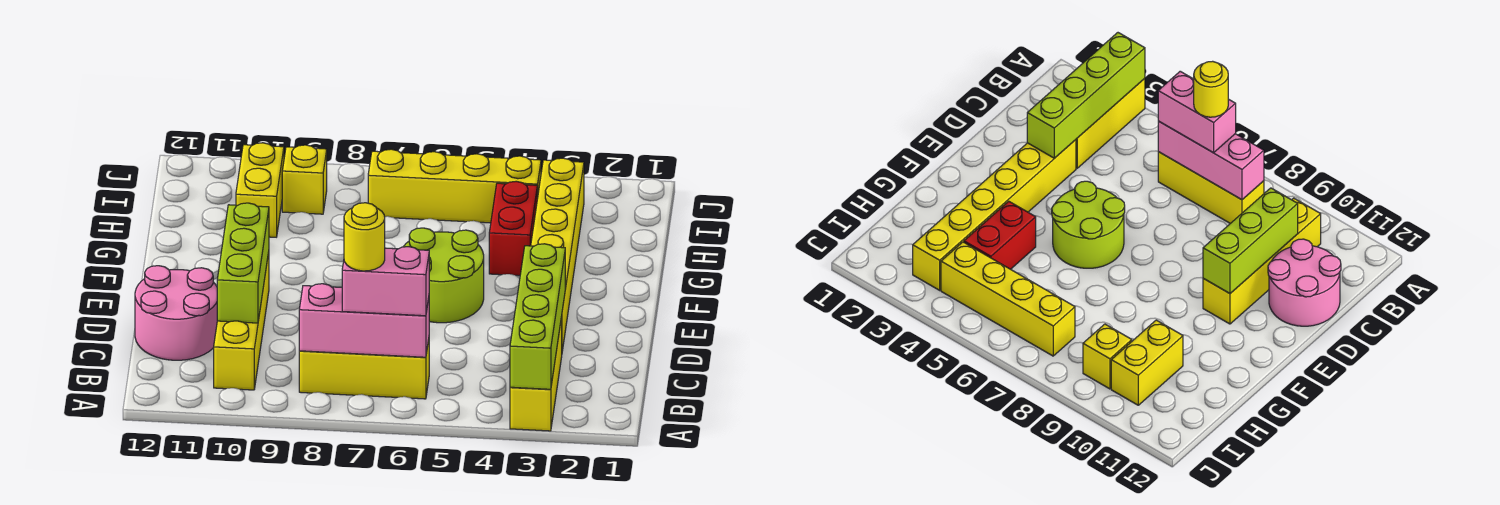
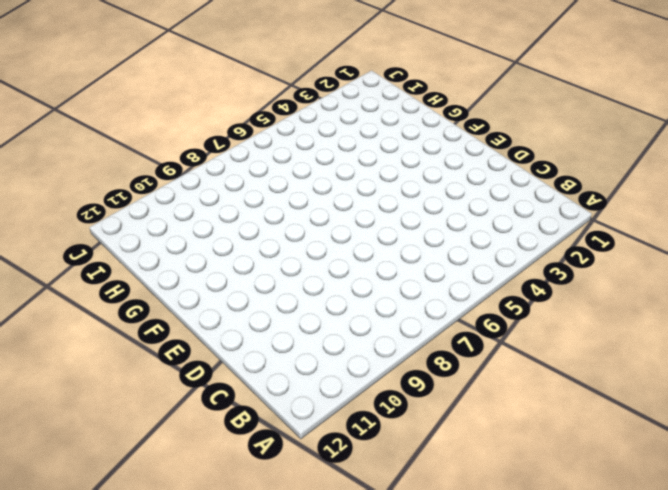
none -> yellow brick A3:C3 level 1
none -> yellow brick B6:B8 level 1
none -> yellow brick B10:E10 level 1

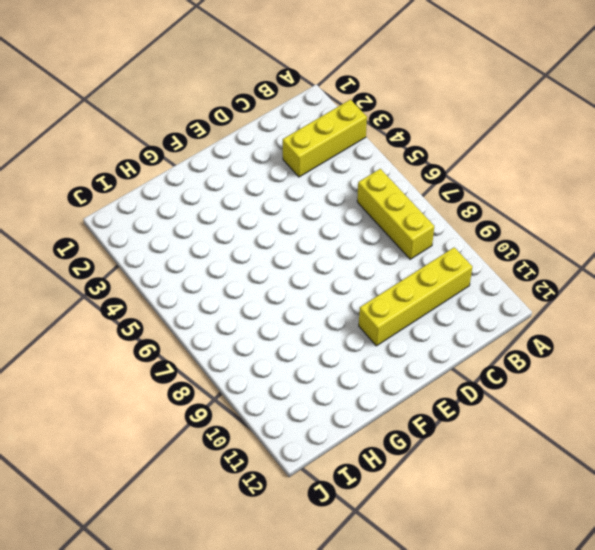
none -> pink round brick C11:D12 level 1
none -> yellow brick D3:I3 level 1
none -> lime round brick E5:F6 level 1

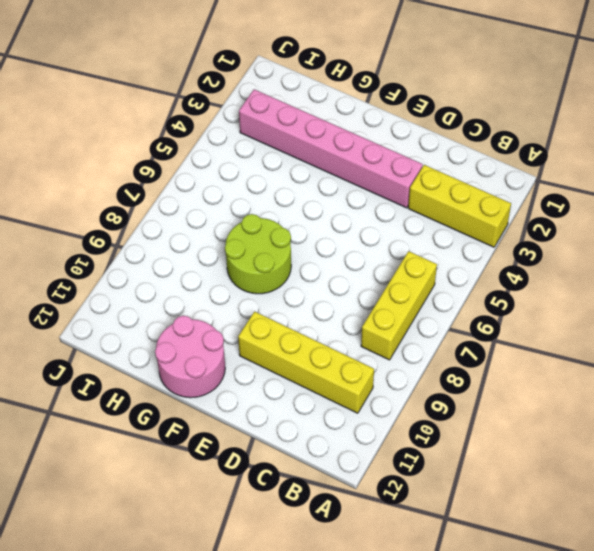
pink brick D3:I3 level 1 -> yellow brick D3:I3 level 1
lime round brick F7:G8 level 1 -> lime round brick E5:F6 level 1
pink round brick F11:G12 level 1 -> pink round brick C11:D12 level 1
none -> red brick G4:H4 level 1
none -> yellow brick H10:I10 level 1
none -> yellow brick I4:I7 level 1

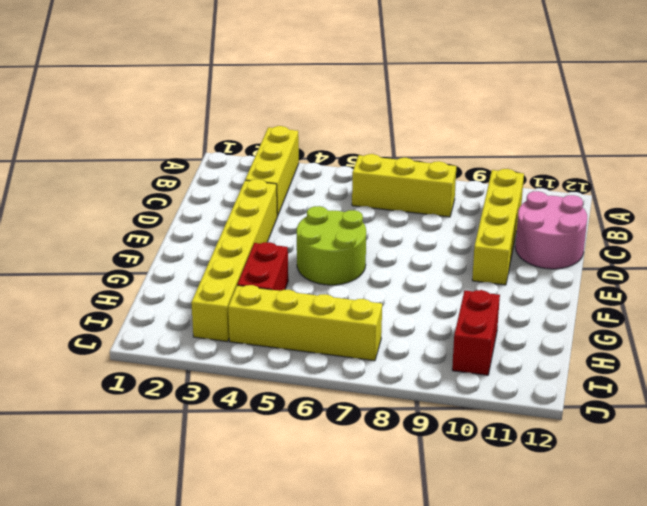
red brick H10:I10 level 1 -> yellow brick H10:I10 level 1
none -> yellow brick I9 level 1
none -> lime brick A3:D3 level 2
none -> pink brick B6:B8 level 2

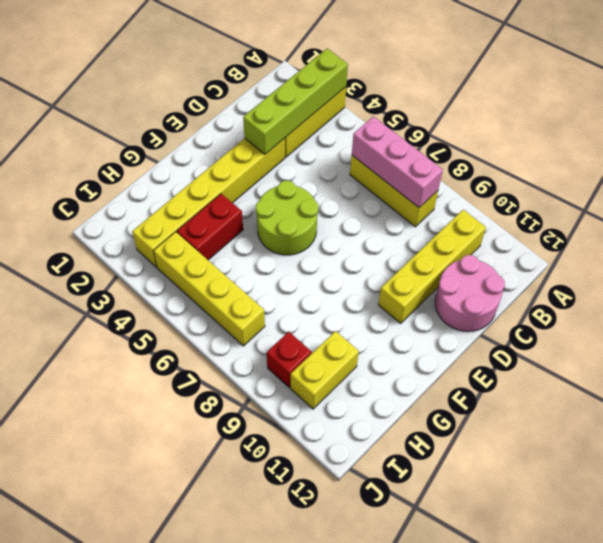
red brick I9 level 1 -> yellow brick I9 level 1
none -> lime brick C10:E10 level 2
none -> pink brick B6:B7 level 3
none -> yellow round brick B7 level 4

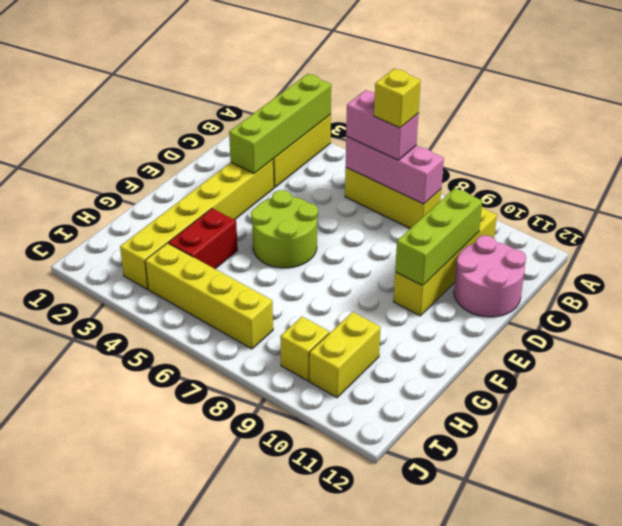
yellow brick B7 level 4 -> yellow round brick B7 level 4

